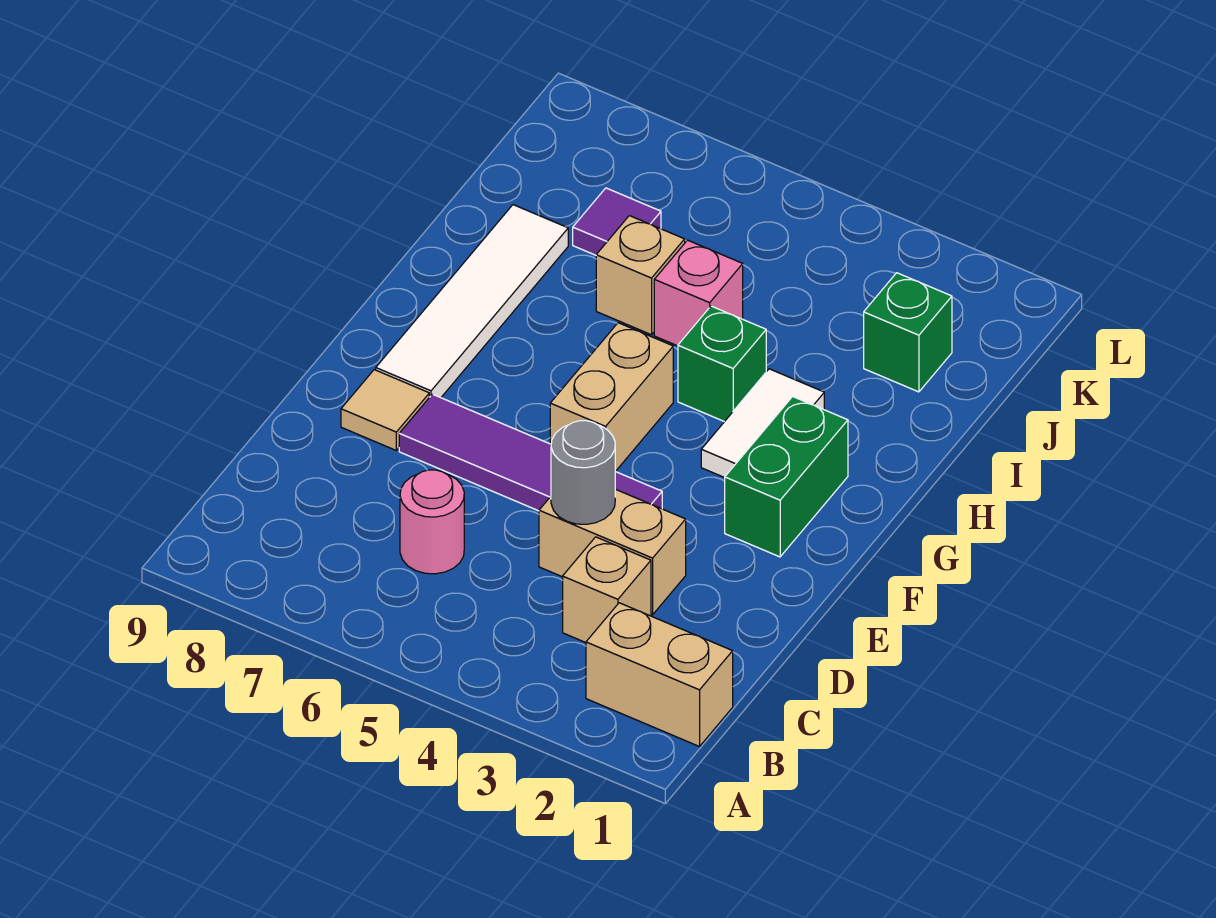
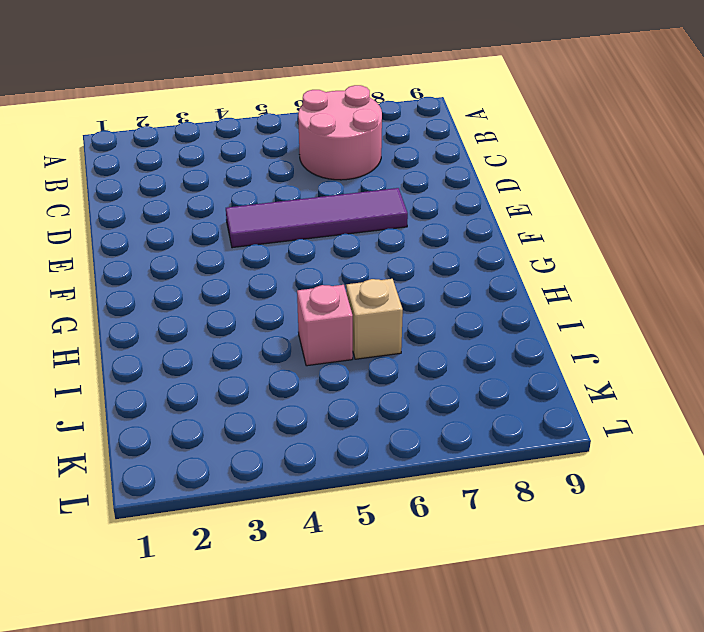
pink round brick B6:C7 level 1 -> pink round brick C6 level 1
none -> tan brick B1:B2 level 1
none -> tan brick C3 level 1
none -> tan brick D3:D4 level 1

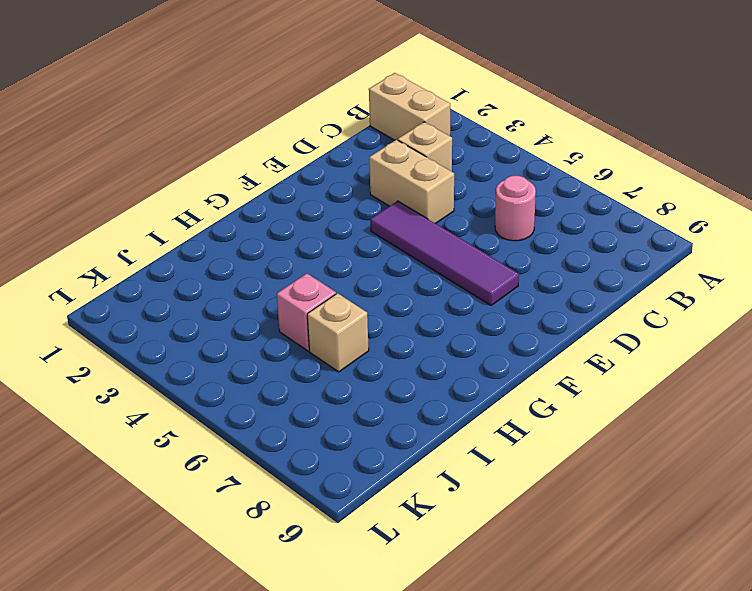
none -> tan tile E8 level 1
none -> green brick F2:G2 level 1
none -> tan brick F5:G5 level 1

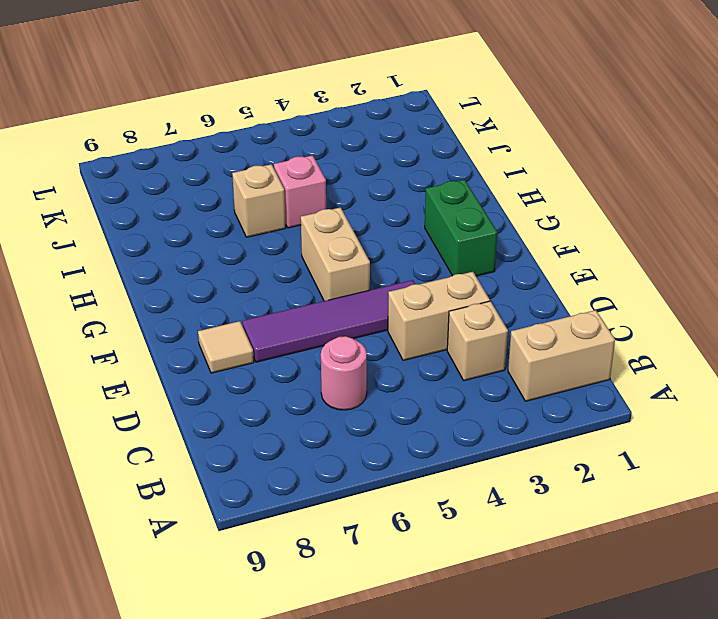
none -> white tile F8:I8 level 1
none -> white tile G3:H3 level 1
none -> green brick H4 level 1

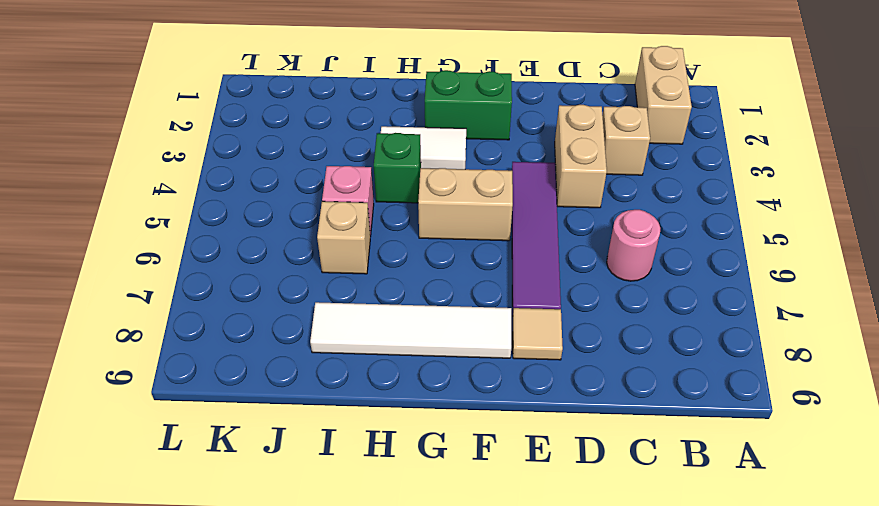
none -> green brick J2 level 1
none -> purple tile J7 level 1
none -> grey round brick D4 level 2

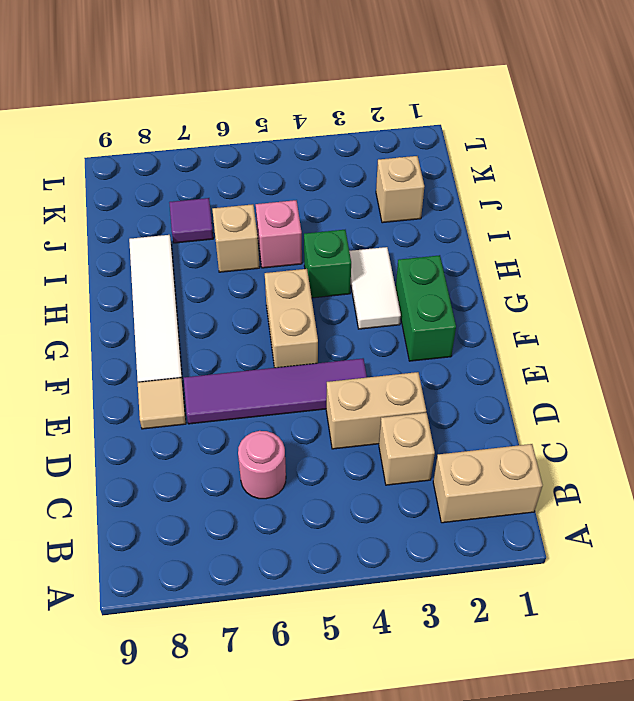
tan brick J2 level 1 -> green brick J2 level 1
none -> grey round brick D4 level 2

